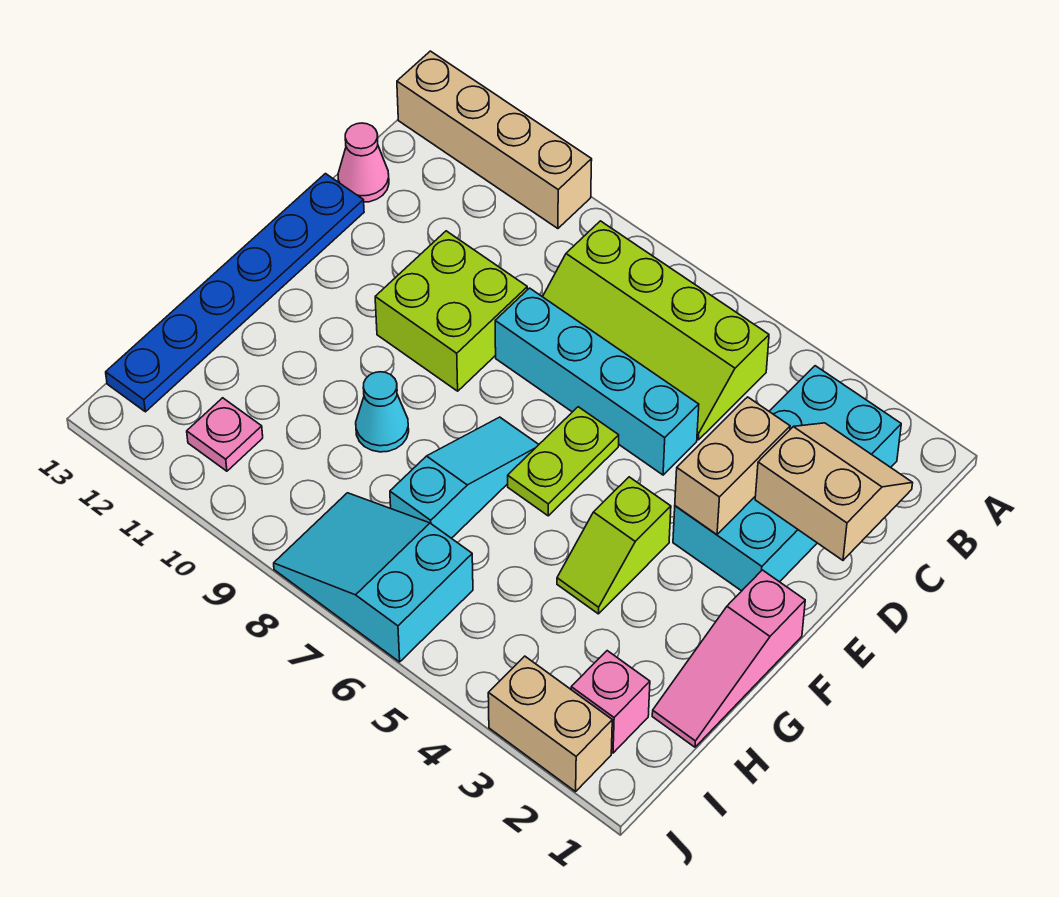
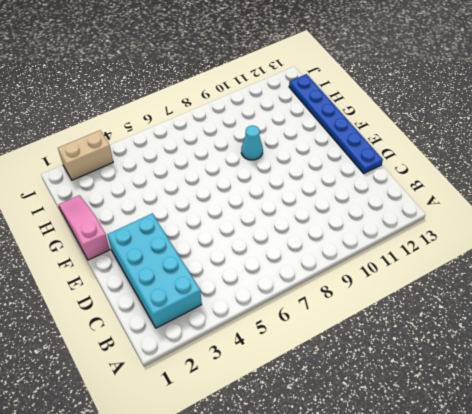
none -> tan brick A10:A13 level 1
none -> lime slope B5:C8 level 1 top B
none -> pink cone C13 level 1

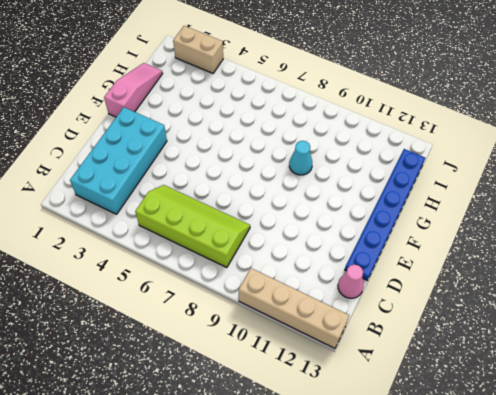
none -> cyan brick D5:D8 level 1
none -> lime brick D9:E10 level 1
none -> lime plate E6:F6 level 1

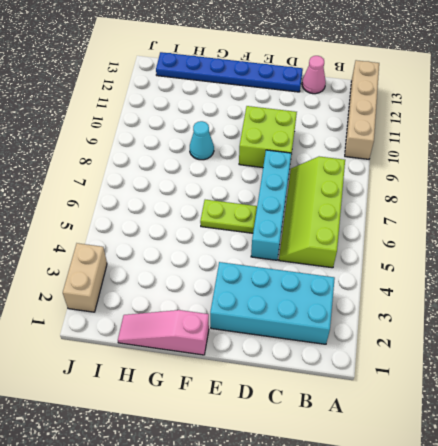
none -> lime slope F4:G4 level 1 top F
none -> cyan slope F7:H7 level 1 top H
none -> pink brick I2 level 1

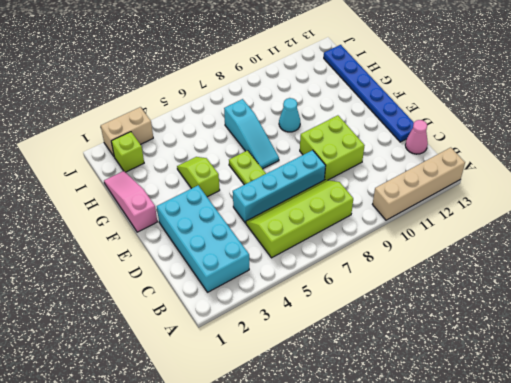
lime brick I2 level 1 -> pink brick I2 level 1
none -> cyan slope I6:J8 level 1 top 6
none -> pink plate I11 level 1
none -> tan slope C1:D2 level 2 top D

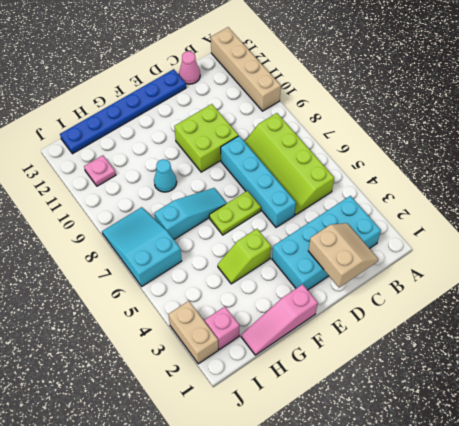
none -> tan brick D3:E3 level 2

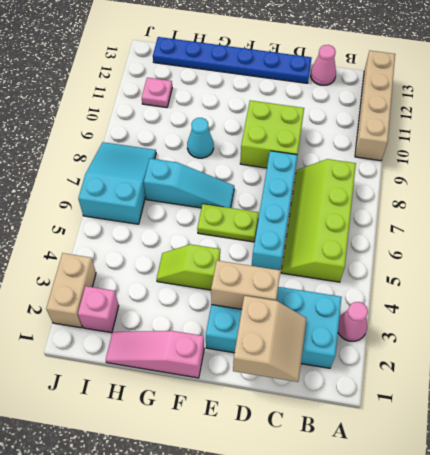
pink cone A3 level 1 -> none

